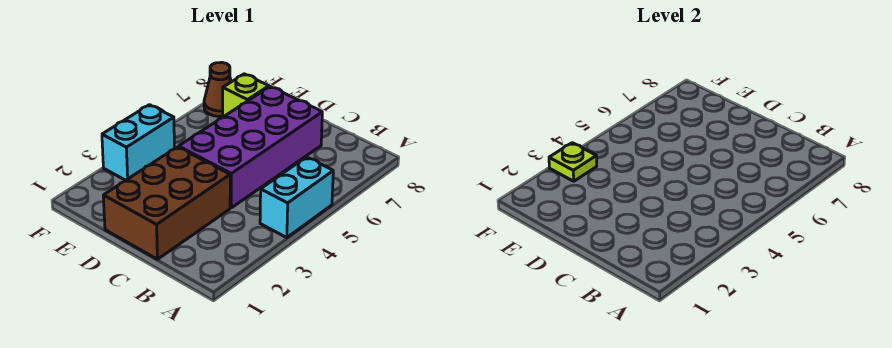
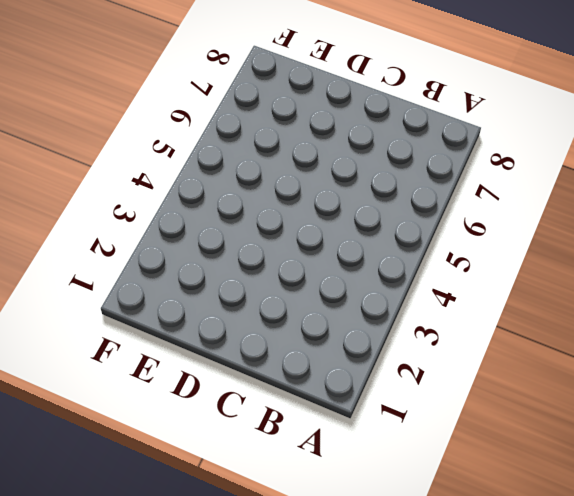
none -> cyan brick A4:A5 level 1
none -> brown brick C1:D3 level 1

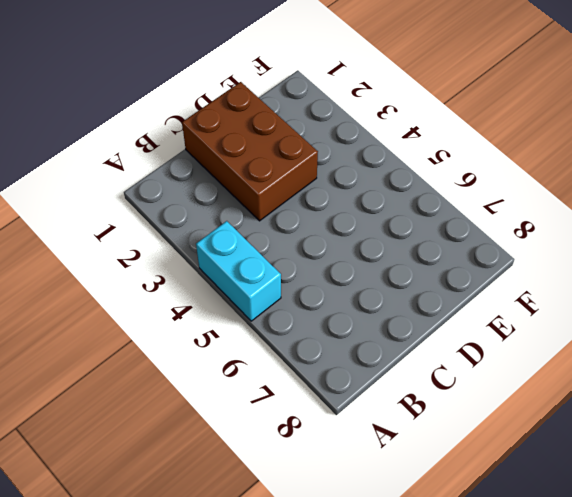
none -> purple brick C4:D7 level 1
none -> lime brick E7 level 1

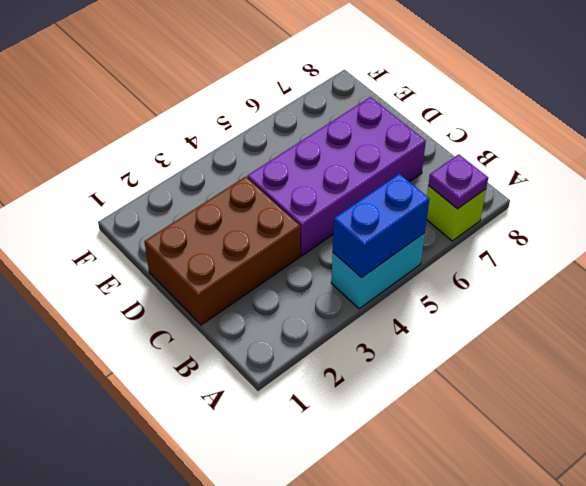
blue brick A4:A5 level 2 -> none
lime brick A7 level 1 -> lime brick E7 level 1
purple plate A7 level 2 -> none
none -> cyan brick F3:F4 level 1
none -> brown cone F7 level 1

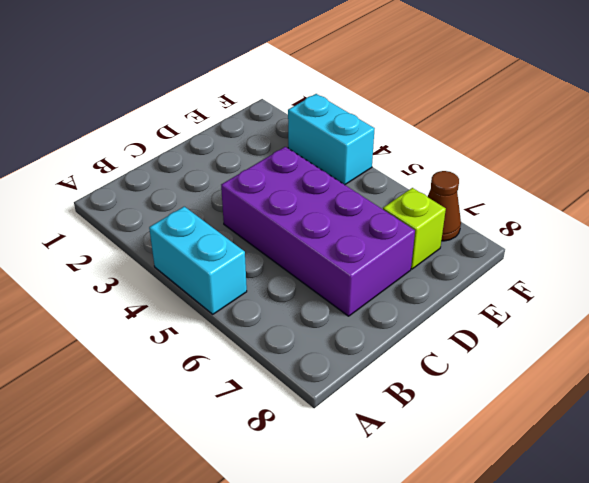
none -> brown brick C1:D3 level 1
none -> lime plate F3 level 2

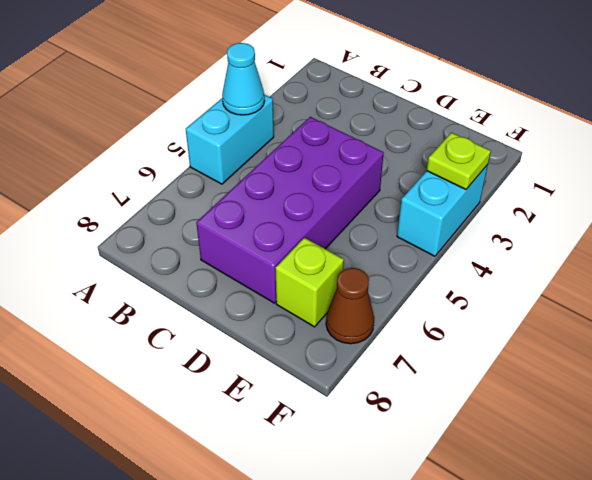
cyan cone A4 level 2 -> none
none -> brown brick C1:D3 level 1

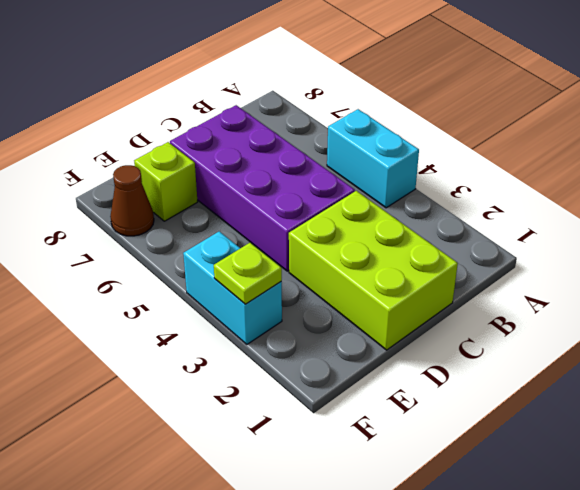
lime brick C1:D3 level 1 -> brown brick C1:D3 level 1

